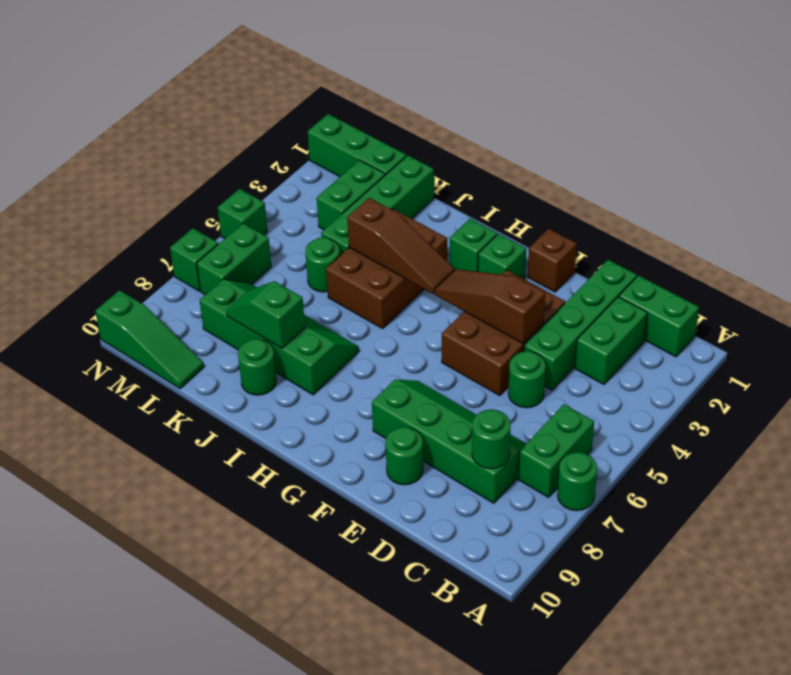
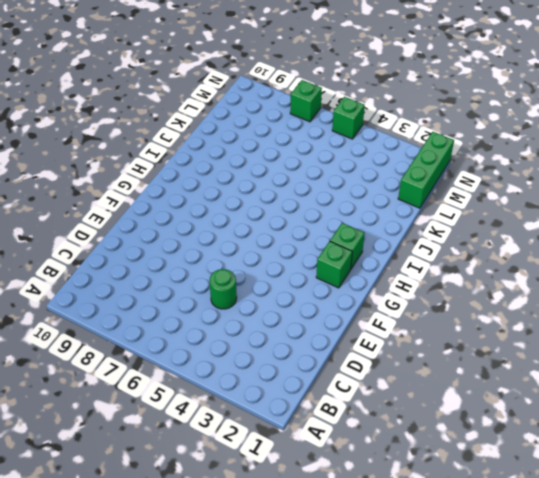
none -> green round brick A7 level 1
none -> green brick B1:C1 level 1
none -> green brick B6:B7 level 1

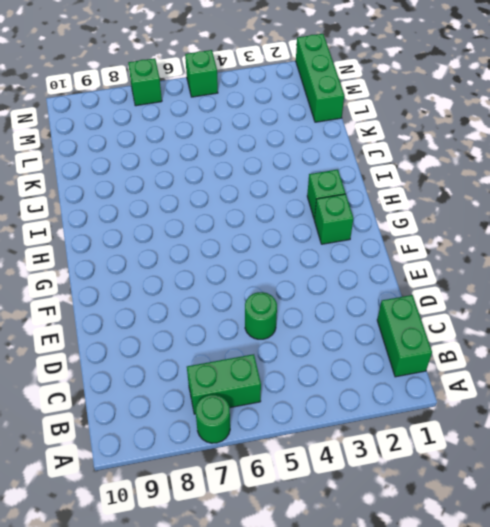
none -> green brick C2:C3 level 1
none -> green slope C7:F8 level 1 top 8
none -> green brick D1:D4 level 1

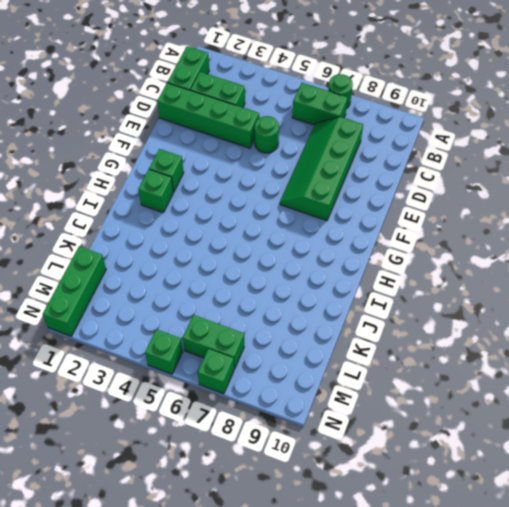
none -> brown brick E3:F5 level 1
none -> green round brick E9 level 1
none -> brown brick F1 level 1

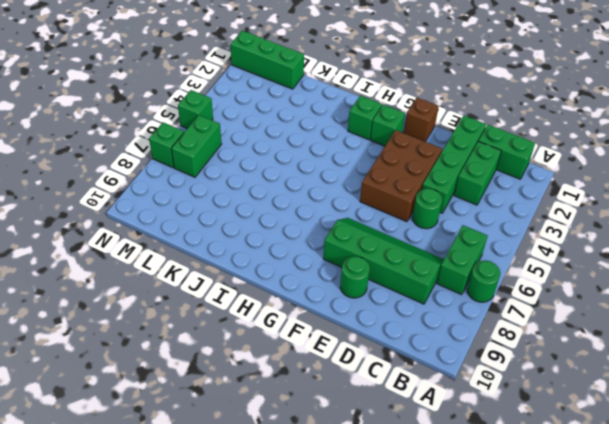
none -> brown brick I3:J5 level 1
none -> green slope I7:L8 level 1 top 8
none -> green round brick J9 level 1

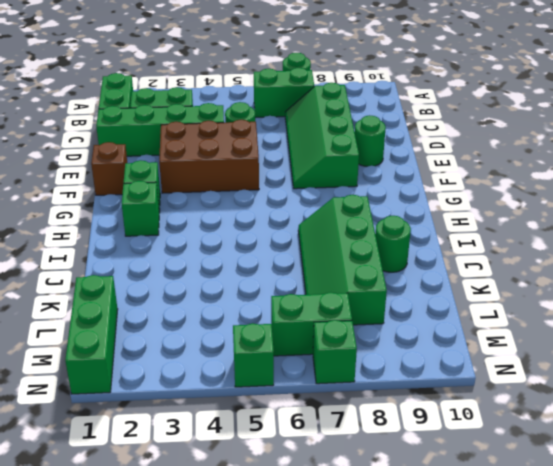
none -> brown brick I3:J5 level 1
none -> green brick K1:K4 level 1
none -> green round brick K5 level 1

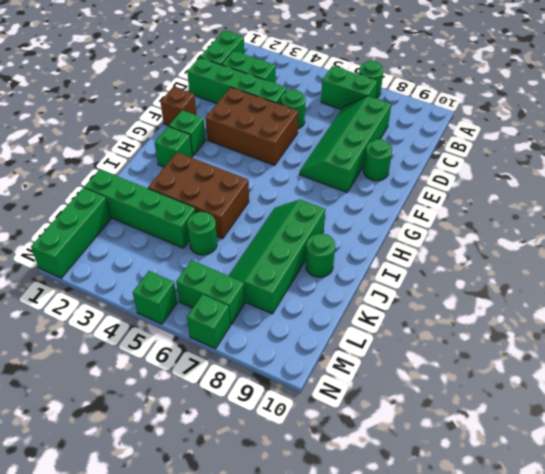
none -> green brick L2:L3 level 1
none -> green slope L10:N10 level 1 top N
none -> green round brick C8 level 2

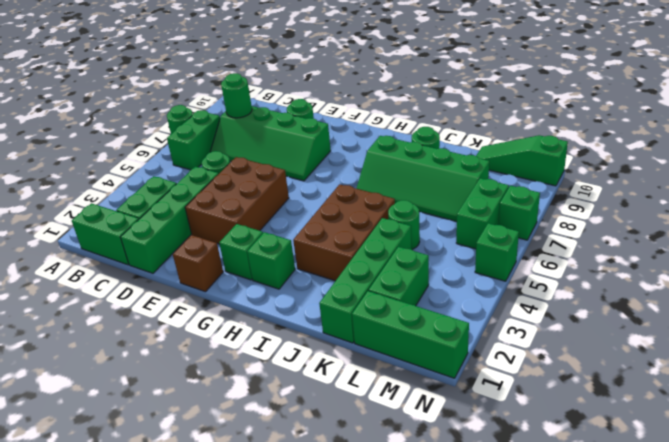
none -> brown slope E4:G4 level 2 top E
none -> brown slope H4:J4 level 2 top J
none -> green slope J8:K8 level 2 top J

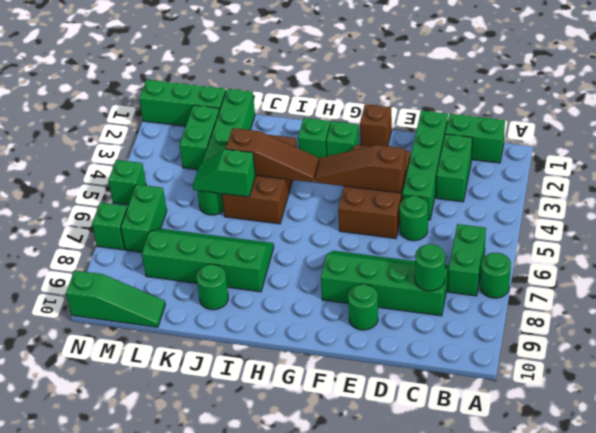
green slope J5:K5 level 2 top J -> green slope J8:K8 level 2 top J

